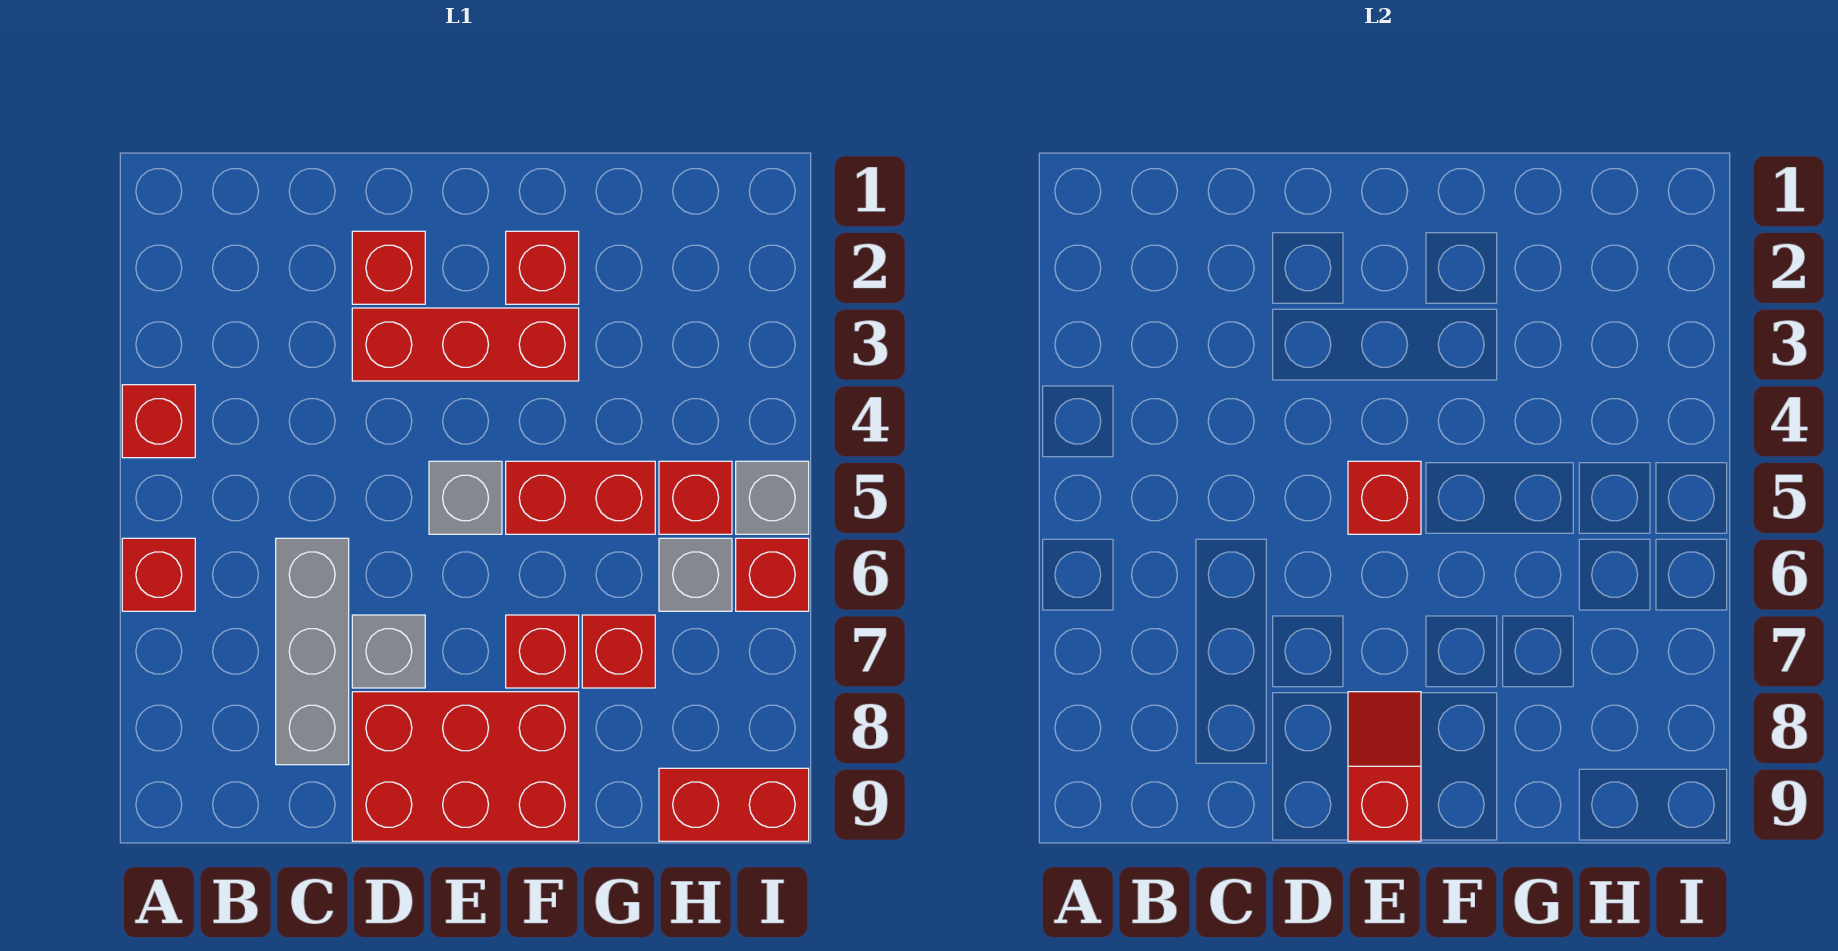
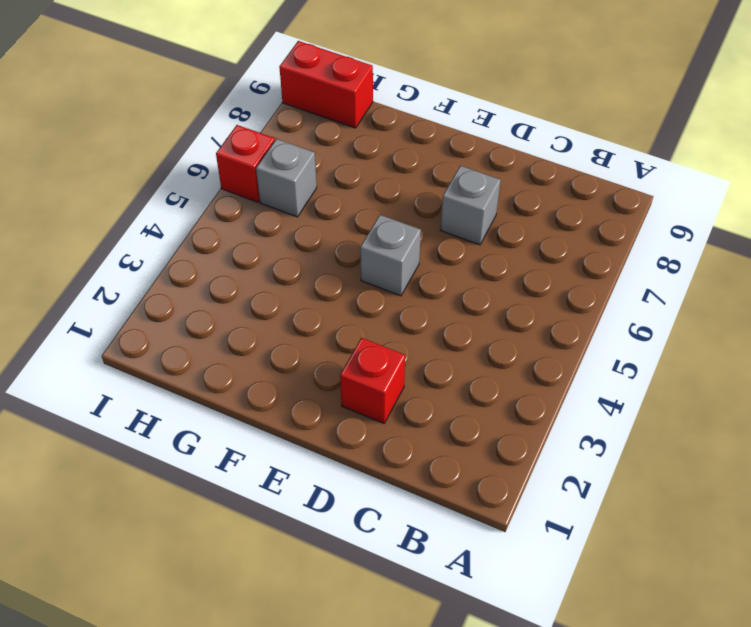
none -> red brick A4 level 1
none -> red brick A6 level 1
none -> grey brick C6:C8 level 1

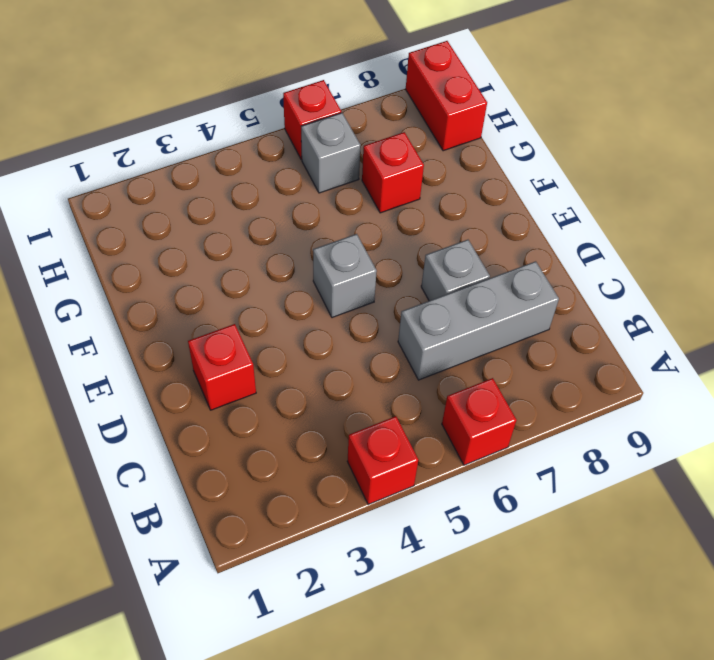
none -> red brick D3:F3 level 1
none -> red brick D8:F9 level 1
none -> red brick F2 level 1

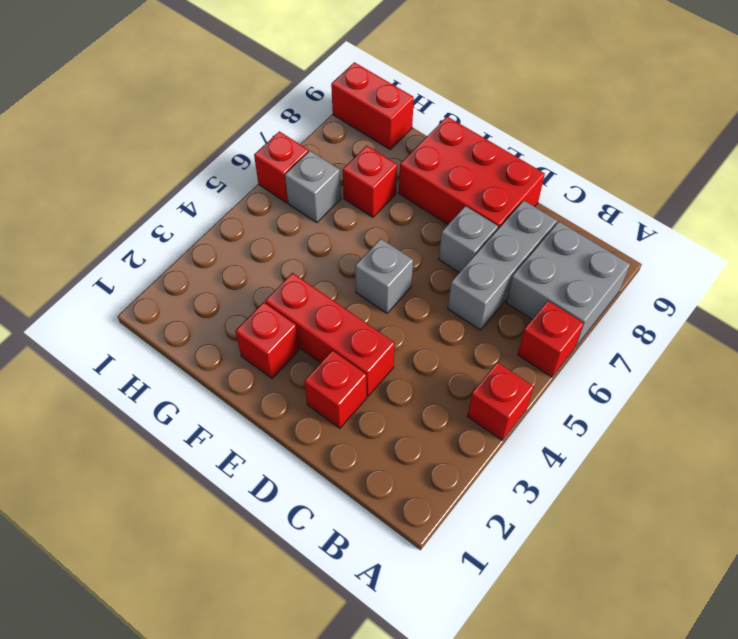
grey brick A7:B8 level 1 -> none
none -> red brick F5:G5 level 1
none -> red brick F7 level 1
none -> red brick H5 level 1

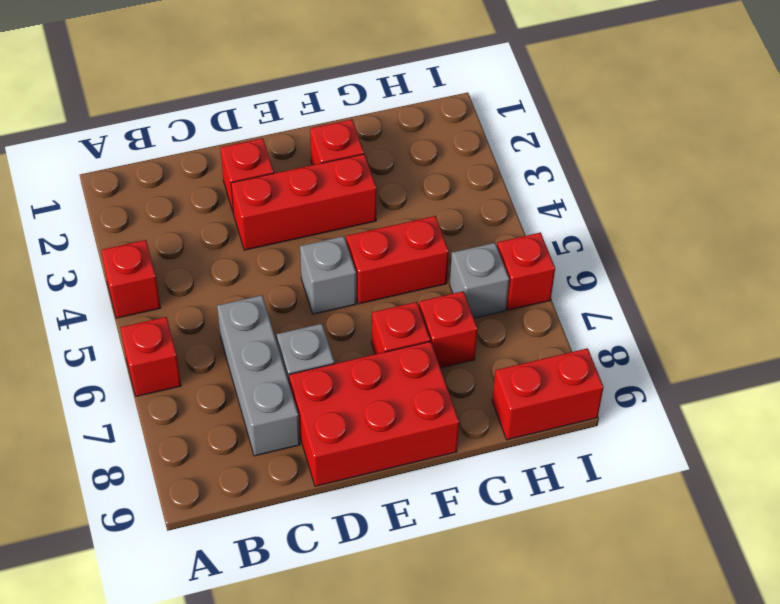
none -> red brick H5 level 1
none -> grey brick I5 level 1
none -> red brick E5 level 2

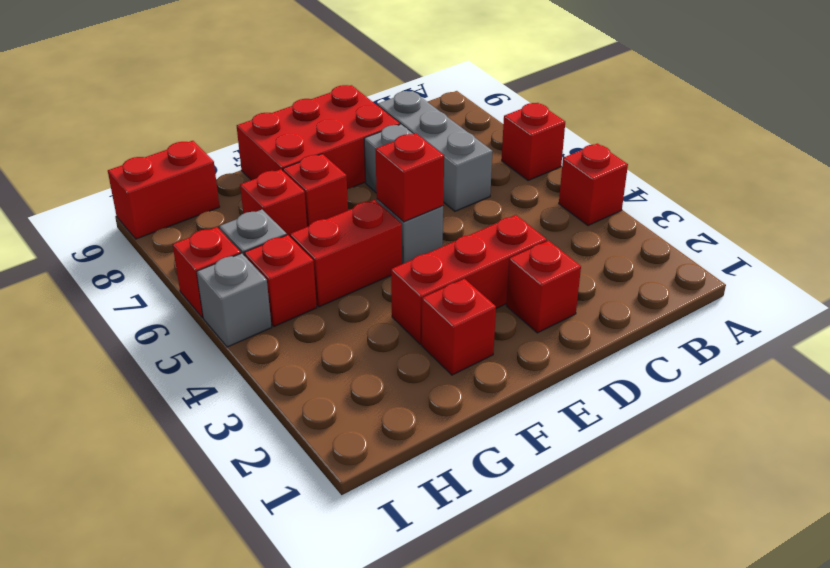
none -> red slope E8:E9 level 2 top 9

